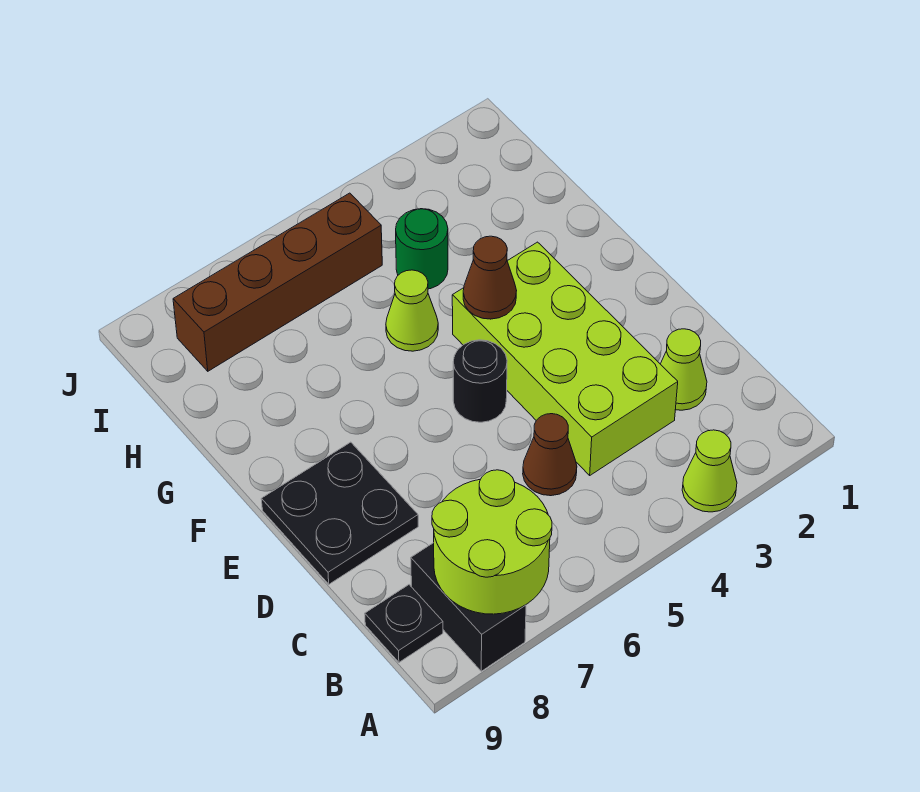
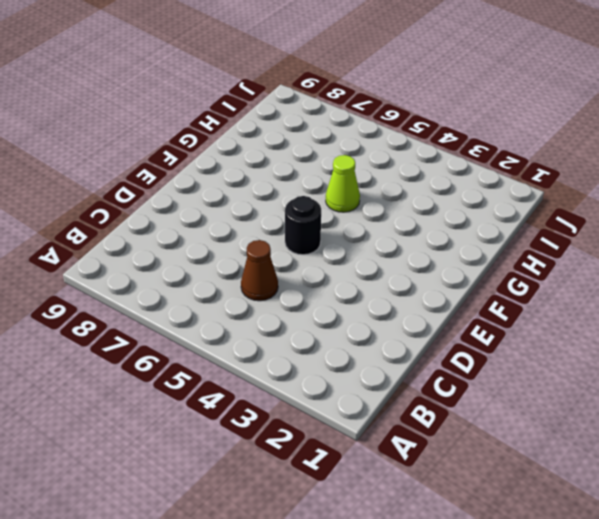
none -> lime cone A3 level 1
none -> black brick A8:B8 level 1
none -> black plate B9 level 1

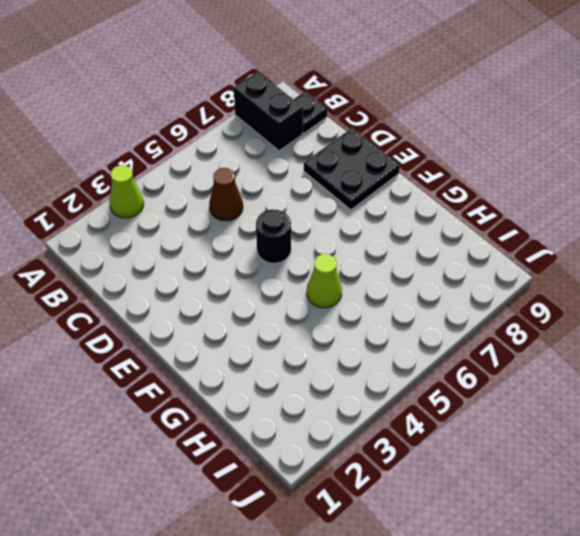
none -> lime cone C2 level 1
none -> lime brick C3:F4 level 1
none -> green round brick H4 level 1

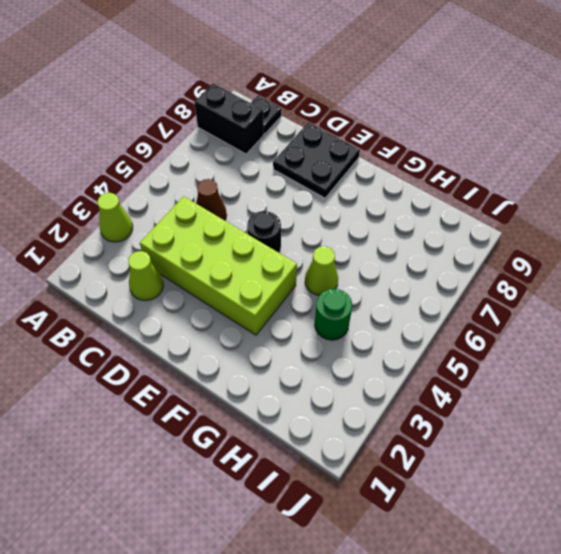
none -> brown brick I5:I8 level 1
none -> lime round brick A7:B8 level 2
none -> brown cone F4 level 2

